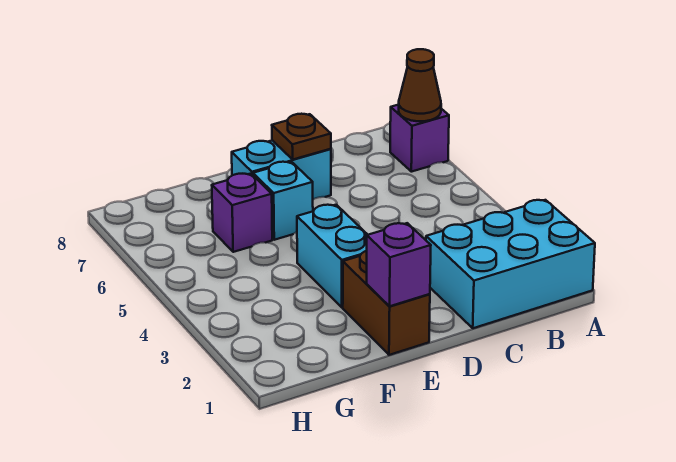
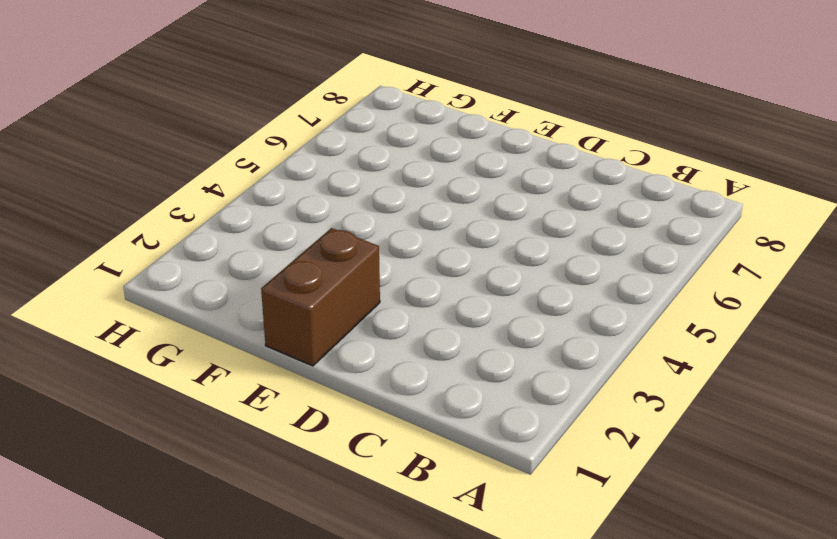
none -> cyan brick A1:C2 level 1
none -> purple brick A7 level 1

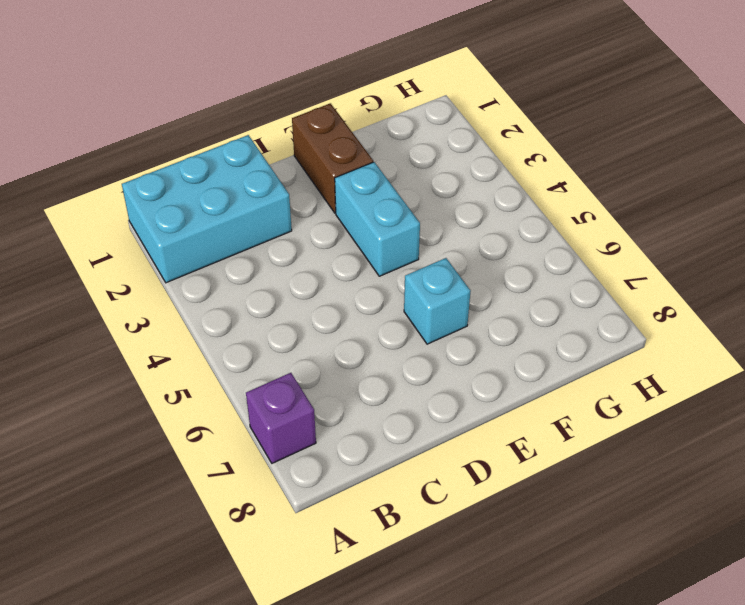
none -> cyan brick D7:E7 level 1
none -> purple brick F6 level 1

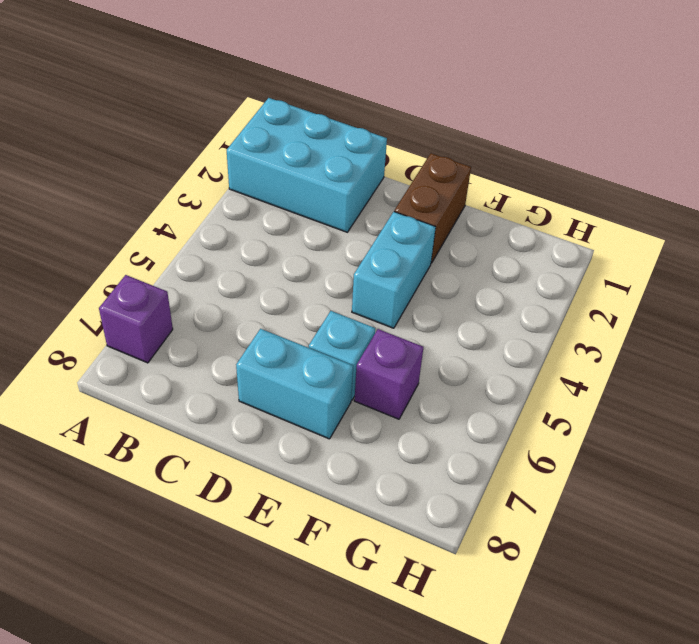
none -> brown cone A7 level 2
none -> brown plate D7 level 2

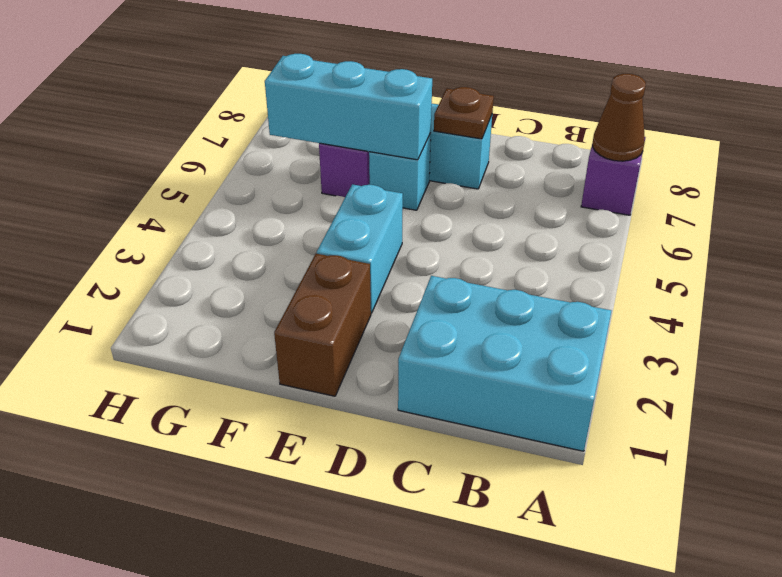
cyan brick E6:G6 level 2 -> none
none -> purple brick E1 level 2

